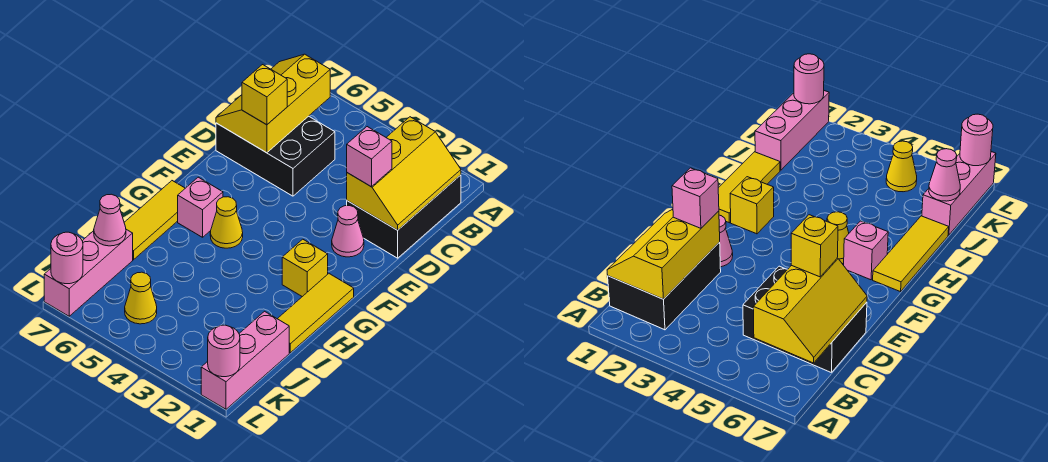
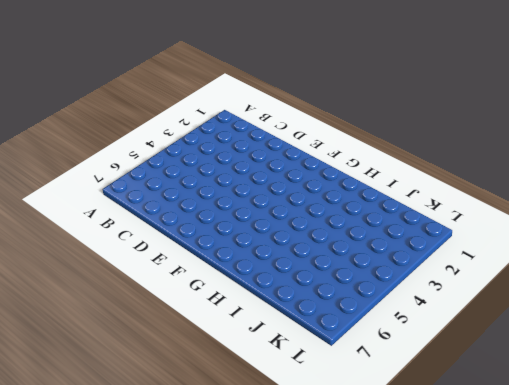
none -> black brick B1:D2 level 1
none -> black brick C5:D7 level 1
none -> pink cone E2 level 1

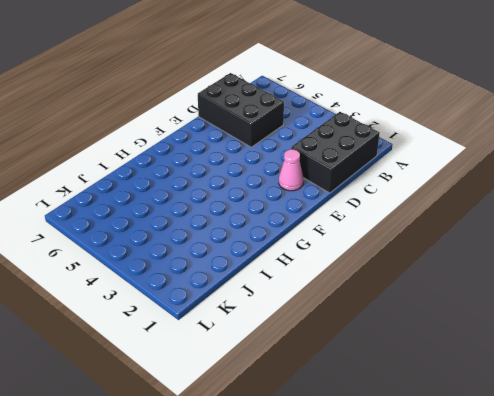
none -> yellow tile G1:I1 level 1
none -> yellow brick G2 level 1
none -> yellow cone G5 level 1

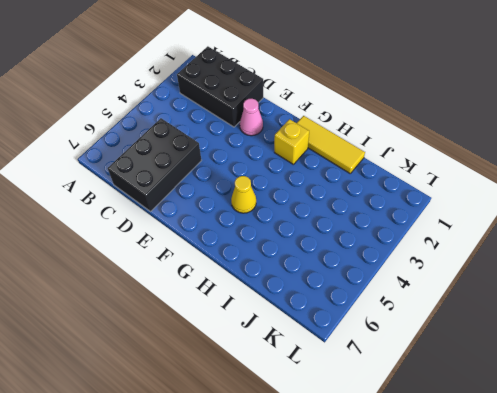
none -> pink brick G6 level 1
none -> yellow tile G7:I7 level 1
none -> pink brick J1:L1 level 1

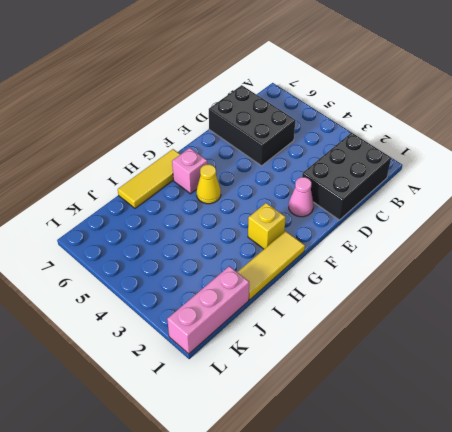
none -> pink brick J7:L7 level 1
none -> yellow cone K5 level 1
none -> yellow slope B1:D2 level 2 top 2

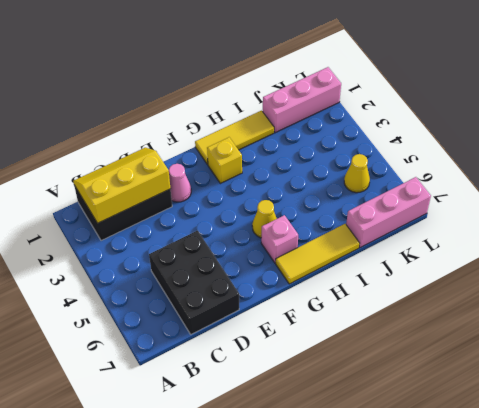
none -> yellow slope B6:D7 level 2 top 6
none -> pink cone J7 level 2
none -> pink round brick L1 level 2

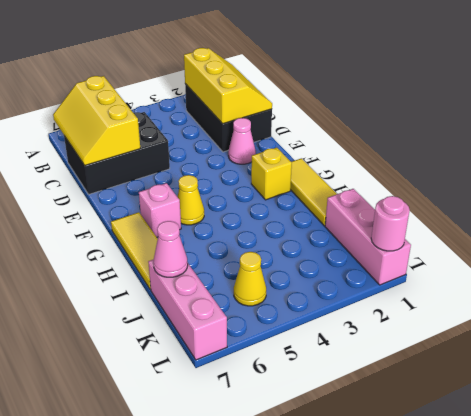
none -> pink round brick L7 level 2
none -> pink brick D2 level 3
none -> yellow brick D6 level 3

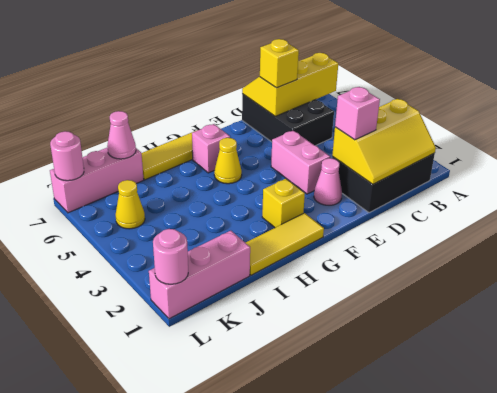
pink brick E3:E4 level 1 -> none

